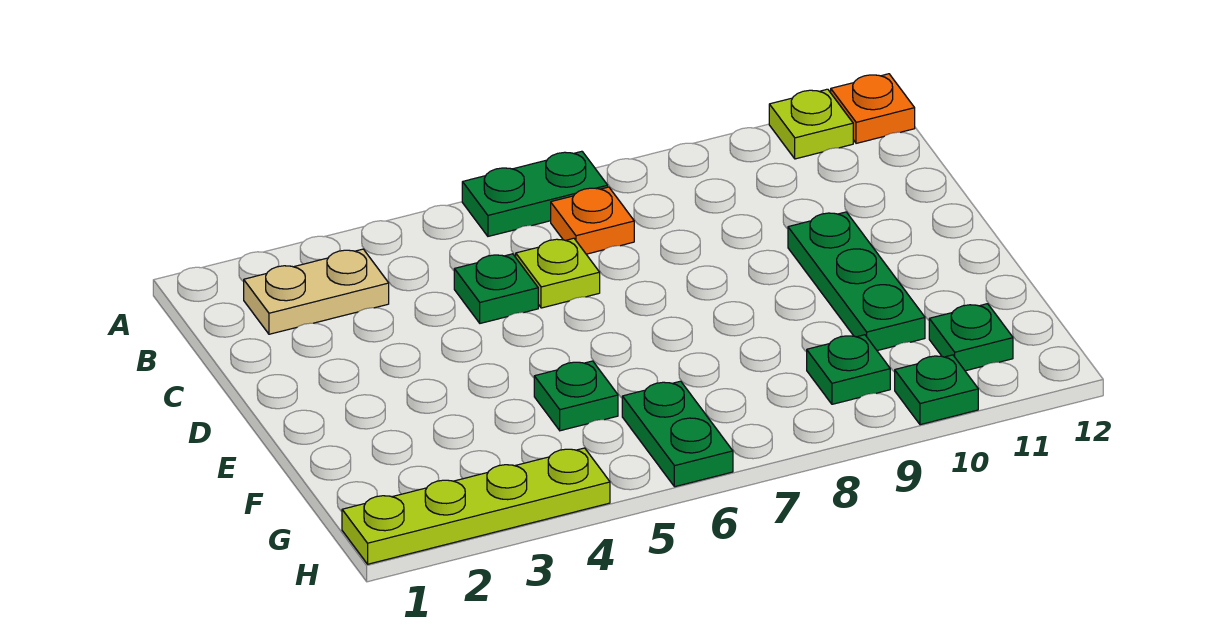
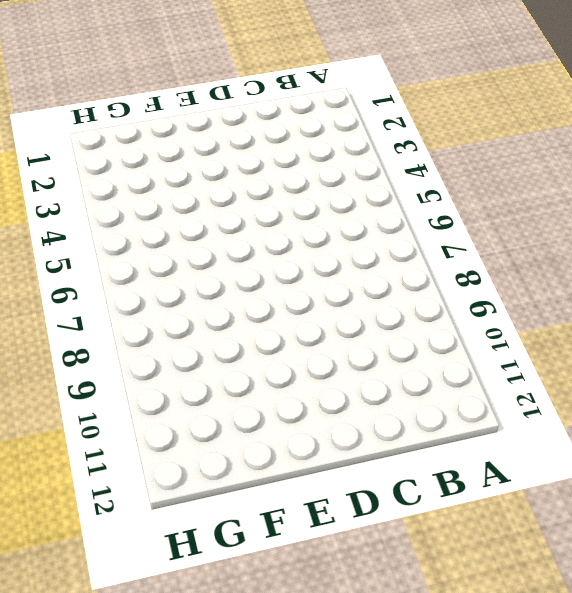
none -> green plate A6:A7 level 1
none -> lime plate A11 level 1
none -> orange plate A12 level 1

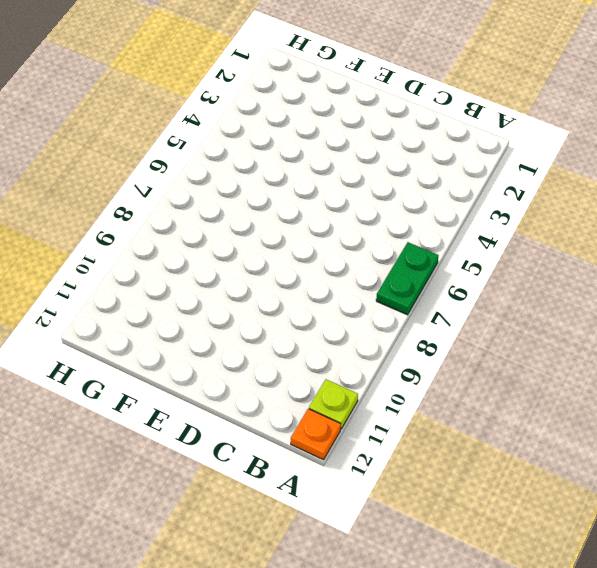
none -> tan plate B2:B3 level 1
none -> orange plate B7 level 1
none -> green plate C5 level 1

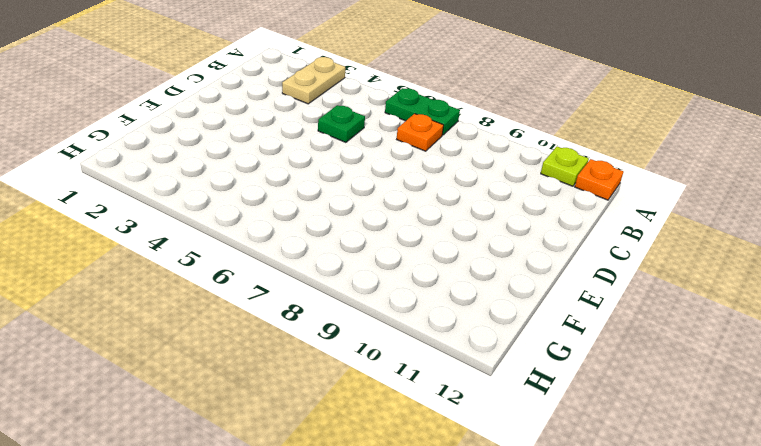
tan plate A3:B3 level 1 -> tan plate B2:B3 level 1
none -> lime plate C6 level 1
none -> green plate D10:F10 level 1
none -> green plate F5 level 1

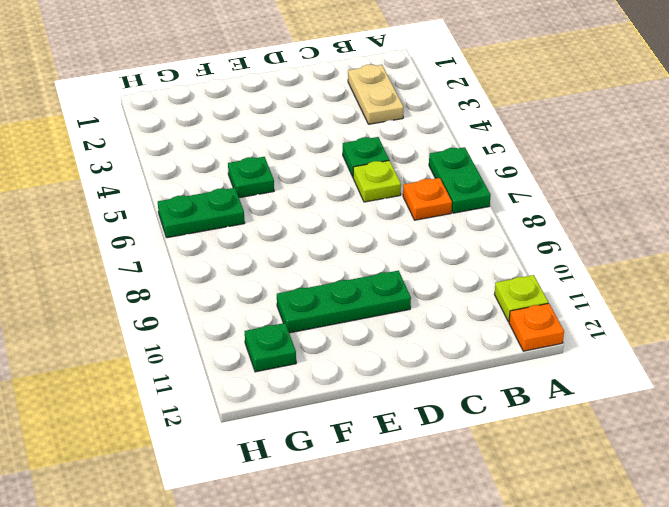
none -> green plate G9 level 1
none -> lime plate H1:H4 level 1
none -> green plate H10 level 1

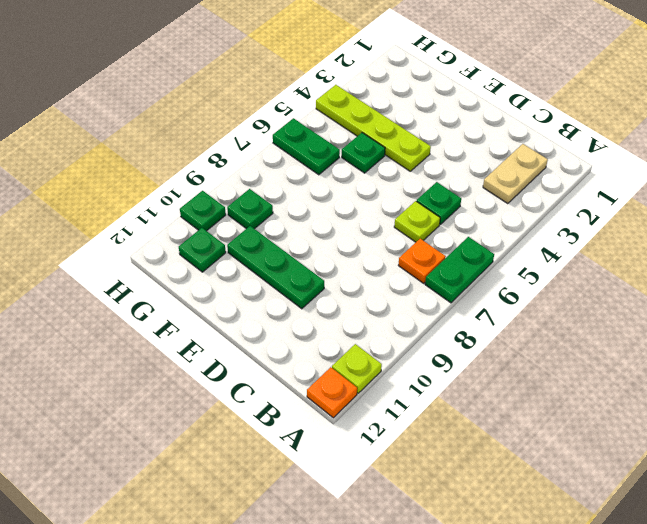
lime plate E4:H4 level 1 -> lime plate H1:H4 level 1

